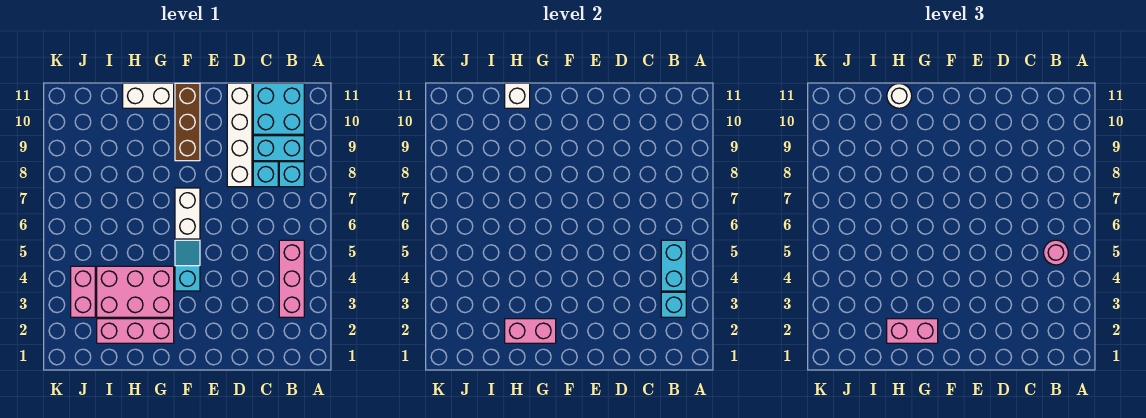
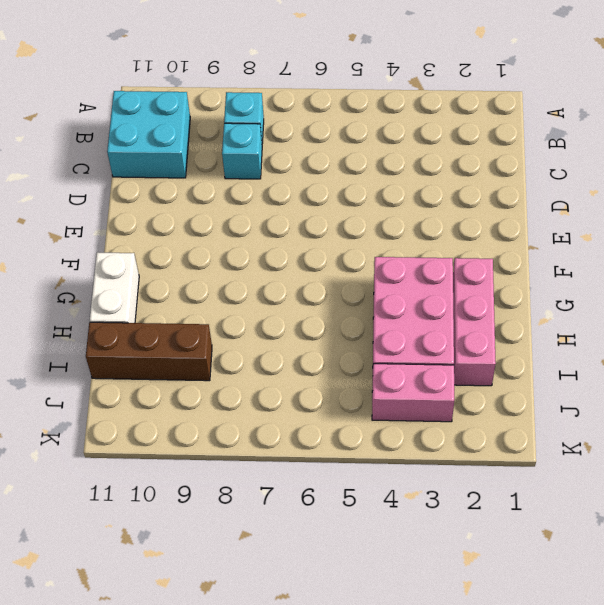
brown brick I9:I11 level 1 -> brown brick F9:F11 level 1
none -> pink brick B3:B5 level 1
none -> cyan brick B9:C9 level 1
none -> white brick D8:D11 level 1

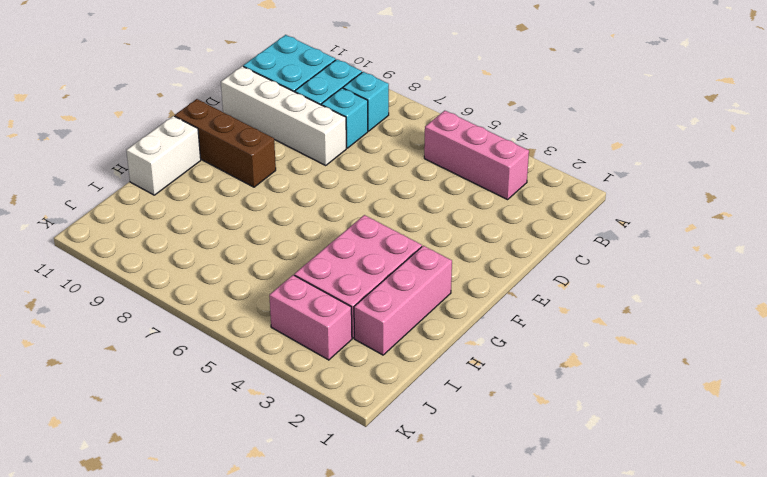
none -> cyan slope F4:F5 level 1 top 4
none -> white brick F6:F7 level 1
none -> cyan brick B3 level 2

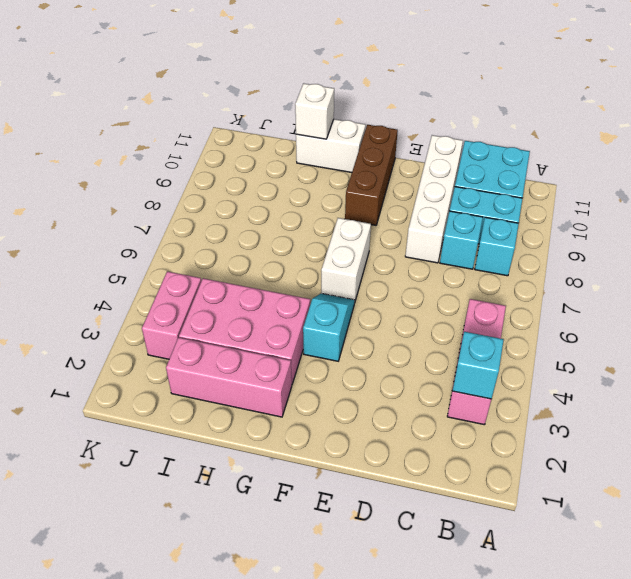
none -> cyan brick B4:B5 level 2
none -> pink brick G2:H2 level 2
none -> pink round brick B5 level 3

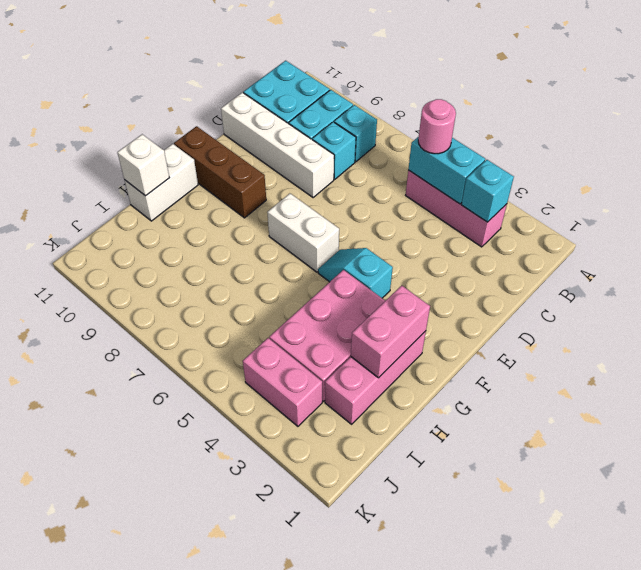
none -> pink brick G2:H2 level 3
none -> white round brick H11 level 3

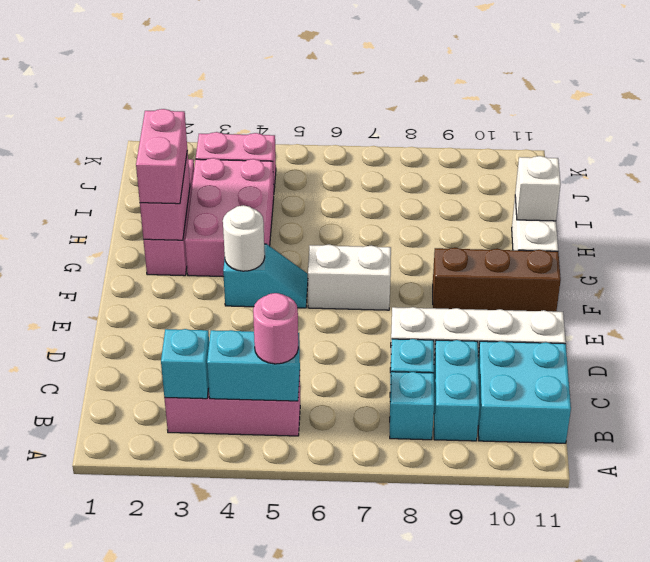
white round brick F4 level 2 -> white round brick H11 level 3

